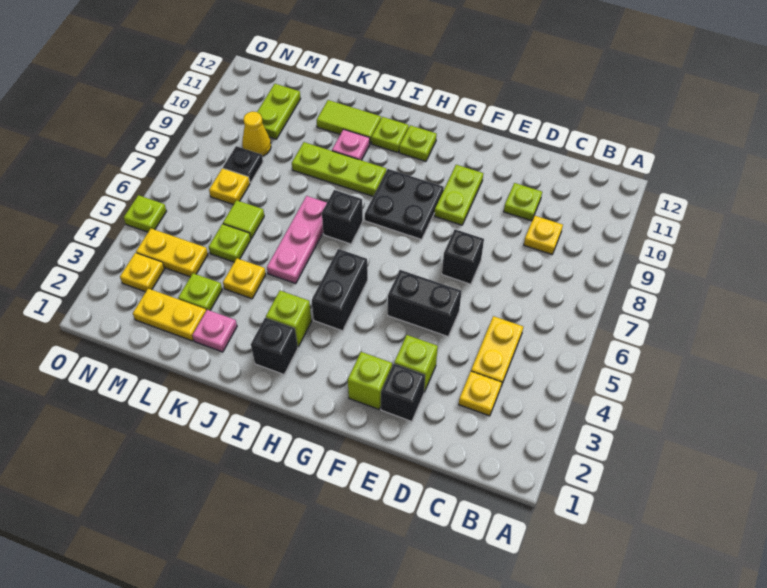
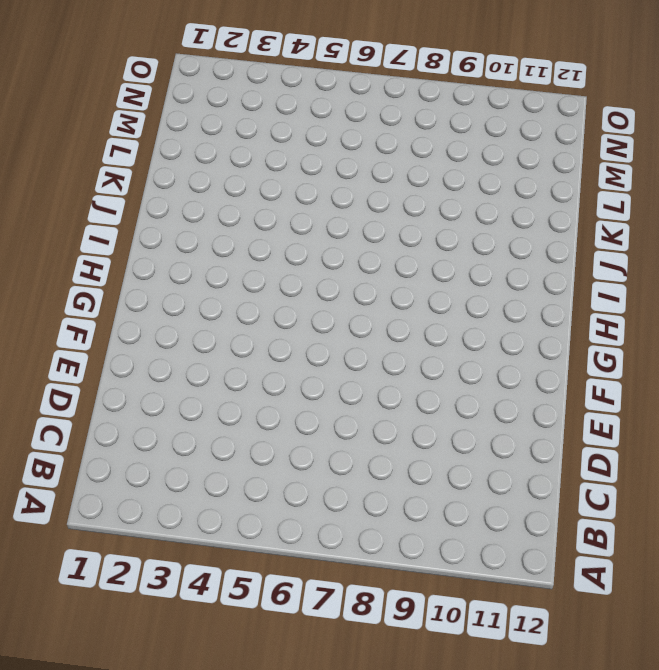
none -> yellow plate C3 level 1
none -> yellow plate C4:C5 level 1
none -> yellow plate C9 level 1
none -> lime plate D10 level 1

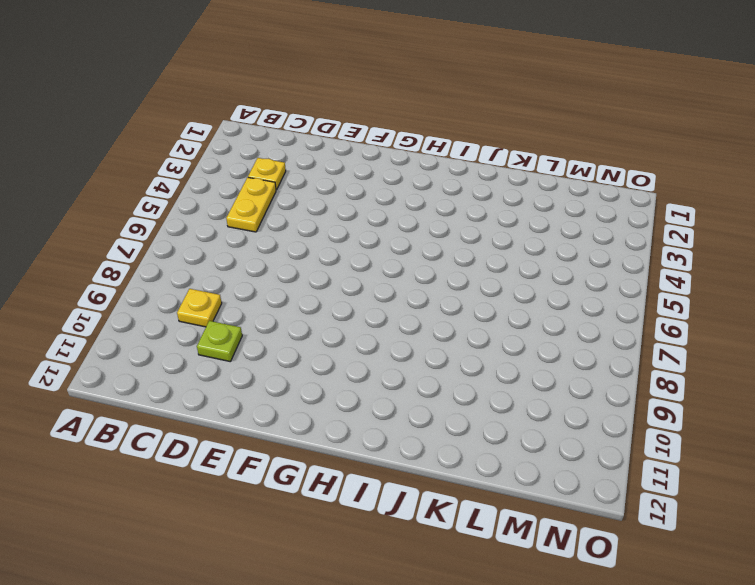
none -> black brick E2 level 1
none -> lime brick E3 level 1
none -> black brick E5:F5 level 1
none -> black brick E7 level 1

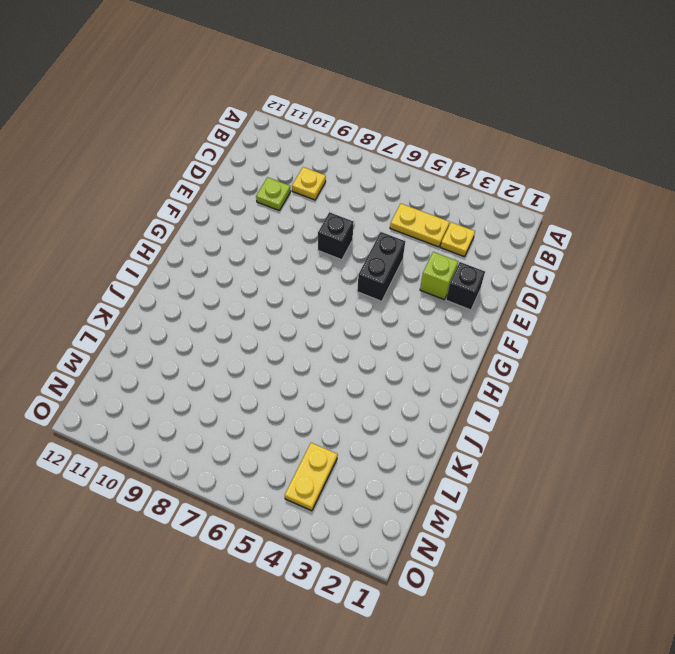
none -> lime brick F2 level 1
none -> lime plate F9:F10 level 1
none -> black plate G8:H9 level 1
none -> black brick H4:H5 level 1

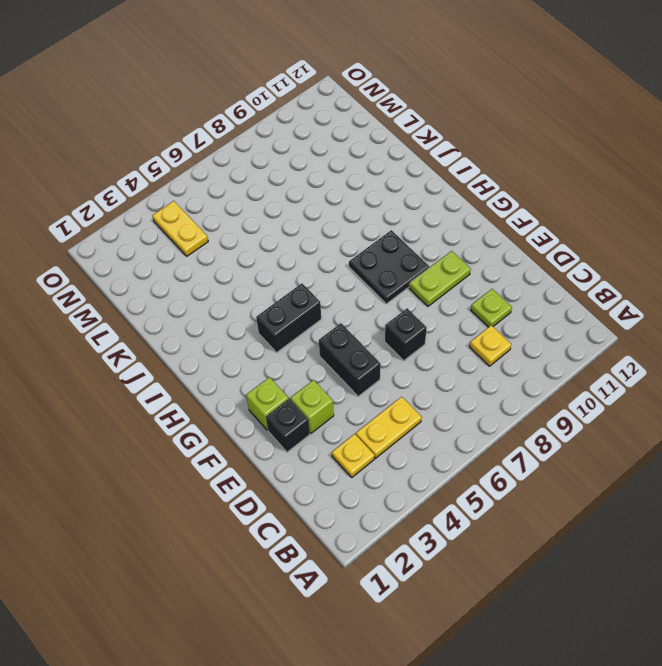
none -> lime plate H11 level 1
none -> black brick I2 level 1
none -> lime brick I3 level 1
none -> black brick I7 level 1

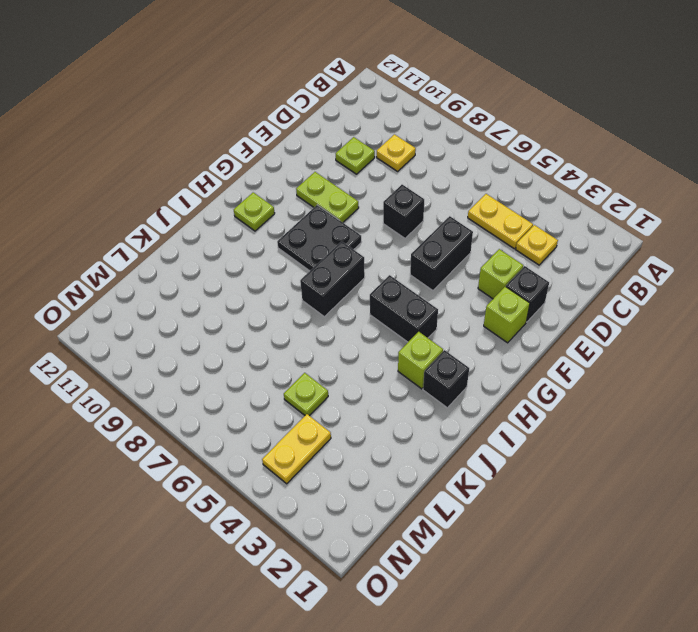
black brick H7:I7 level 1 -> black brick I7 level 1
none -> lime plate I9:K9 level 1
none -> lime plate I11 level 1
none -> pink plate J5:J7 level 1
none -> pink plate J10 level 1

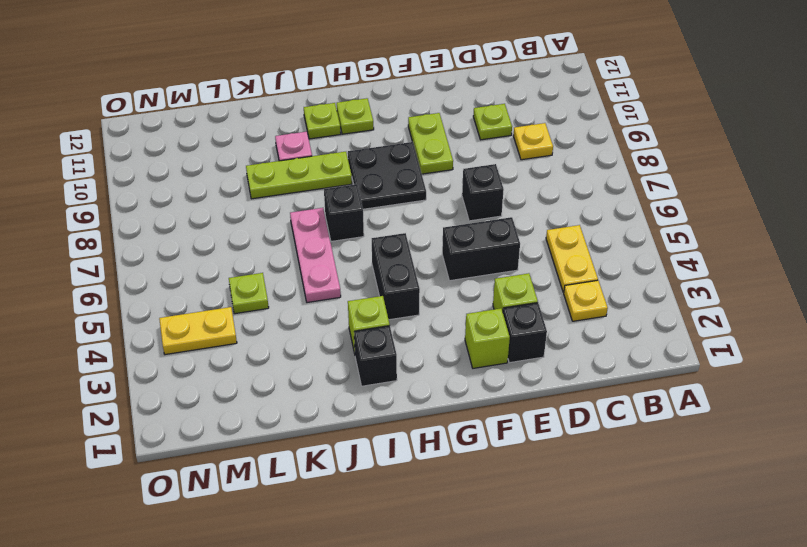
none -> lime tile J11:K11 level 1
none -> pink plate K2 level 1
none -> yellow plate K4 level 1
none -> yellow plate L2:M2 level 1

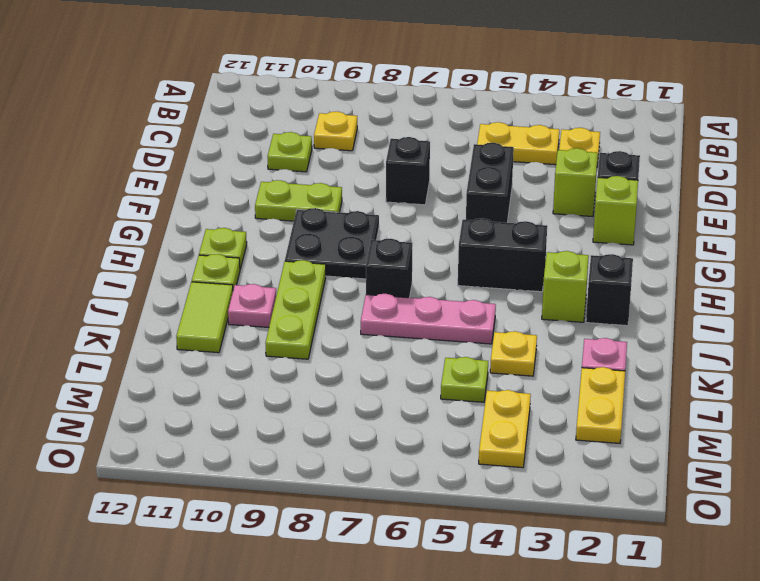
none -> lime plate L3 level 1
none -> lime tile L6 level 1
none -> yellow plate M7 level 1
none -> black plate M8 level 1

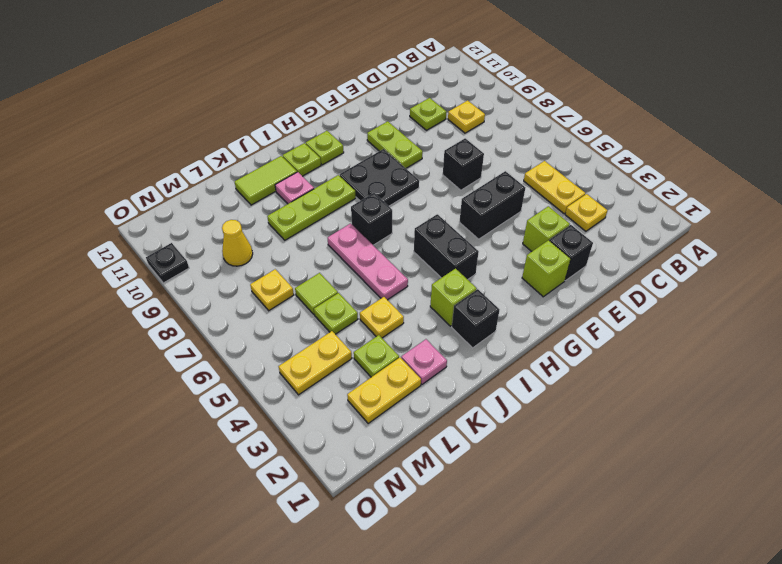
black plate O10 level 1 -> black plate M8 level 1
none -> lime plate M10:M11 level 1
none -> yellow plate N3 level 1
none -> lime plate O5 level 1

